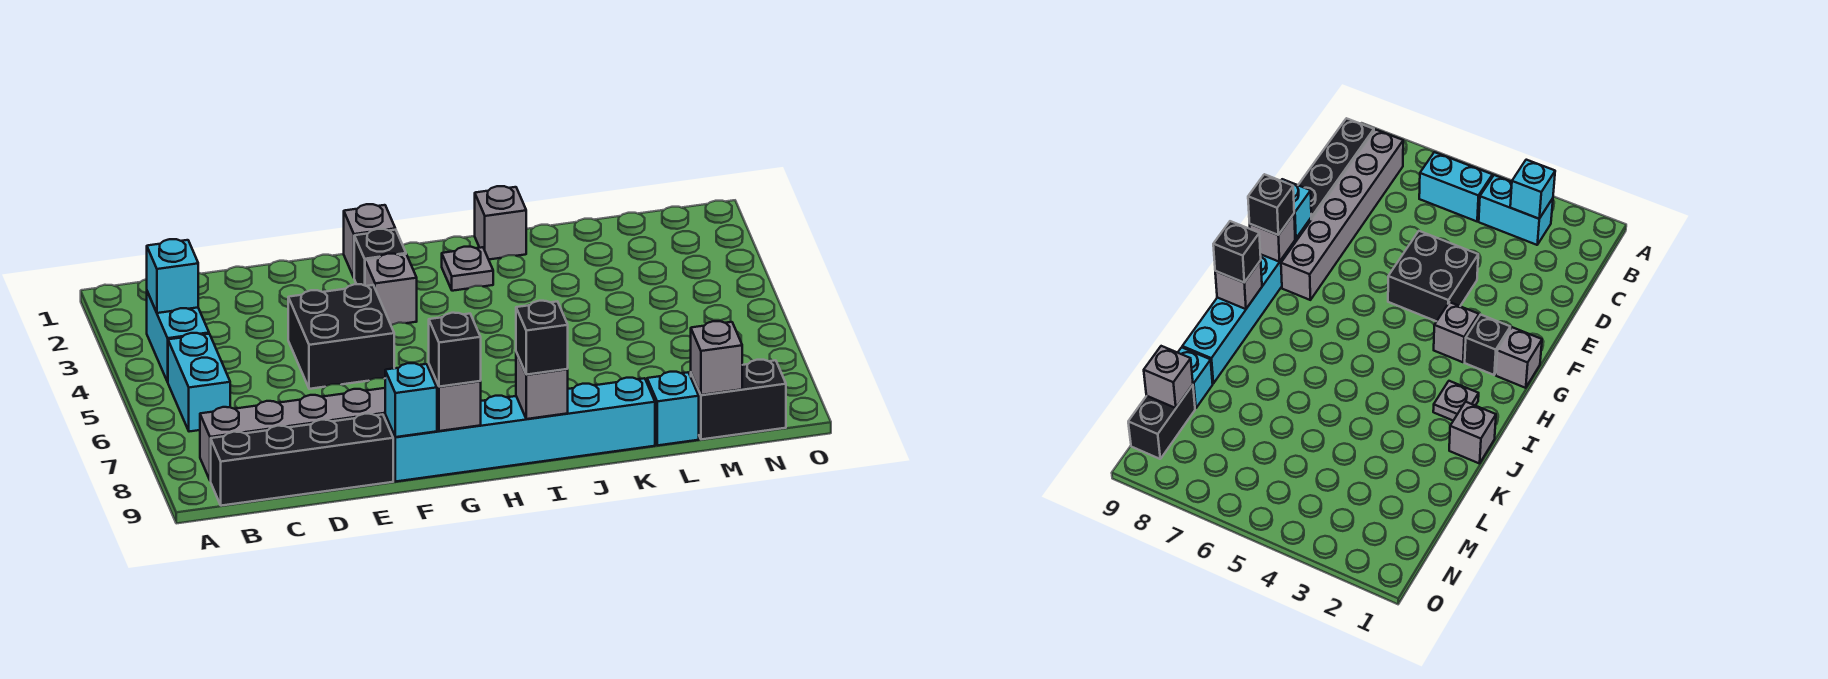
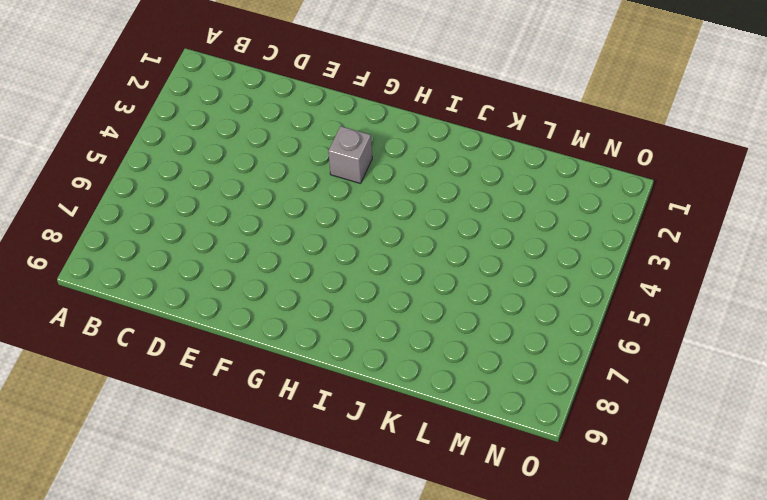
none -> cyan brick B3:B4 level 1
none -> cyan brick B5:B6 level 1
none -> grey brick B8:G8 level 1

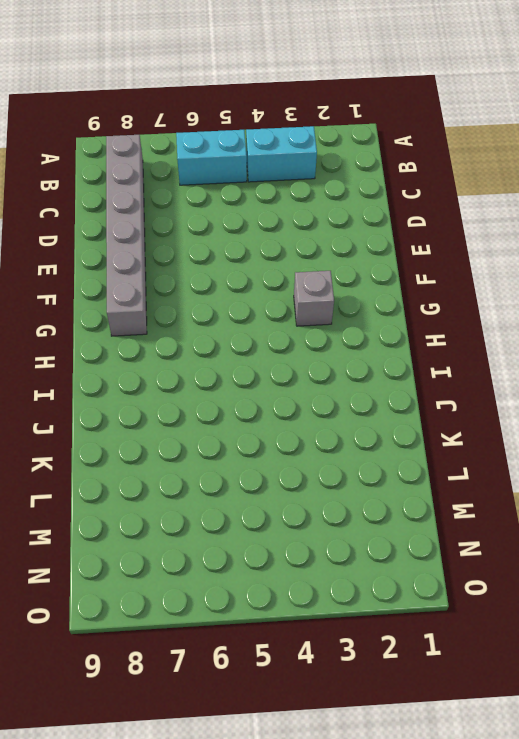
none -> black brick B9:E9 level 1
none -> black brick E4:F5 level 1
none -> cyan brick F9:K9 level 1

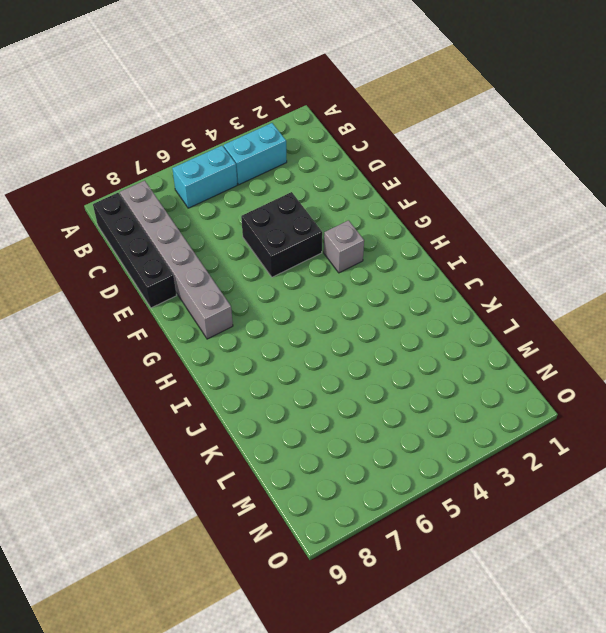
none -> cyan brick F9:K9 level 1
none -> grey brick G1 level 1
none -> black brick G2 level 1

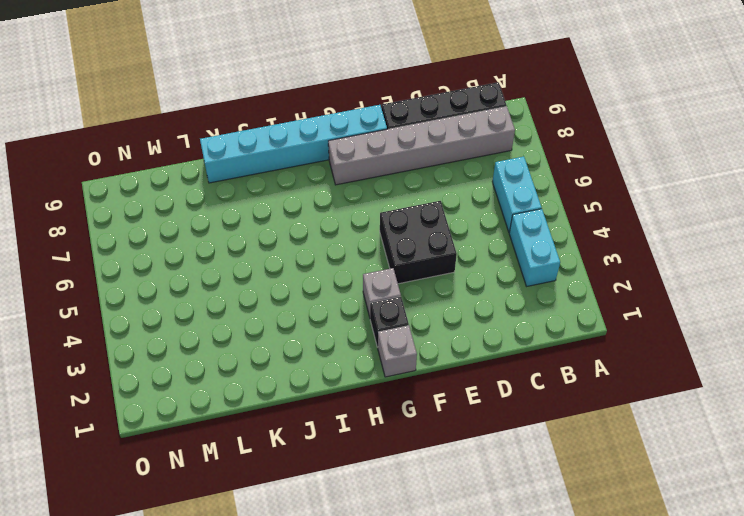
none -> grey plate I2 level 1
none -> grey brick J1 level 1
none -> cyan brick L9 level 1

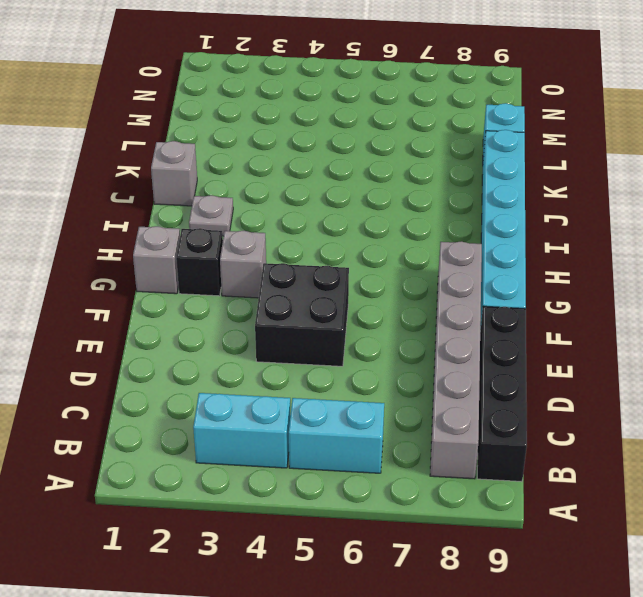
none -> black brick M9:N9 level 1
none -> cyan brick B3 level 2
none -> cyan brick F9 level 2

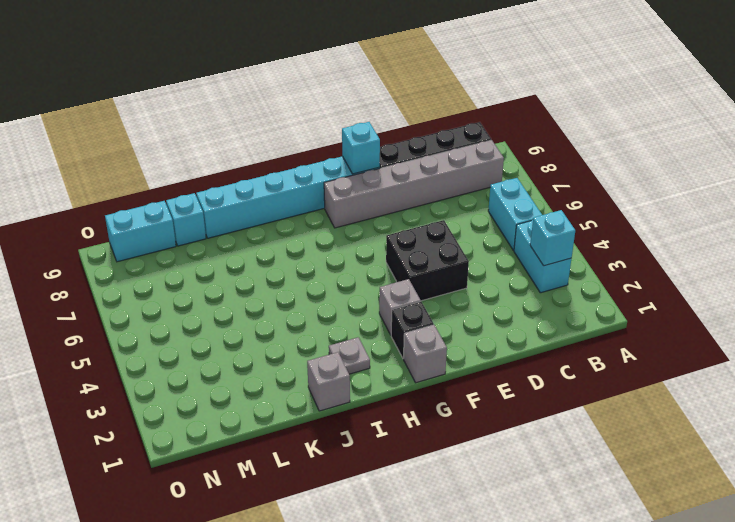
cyan brick M9:N9 level 1 -> black brick M9:N9 level 1
none -> grey brick G9 level 2
none -> grey brick I9 level 2
none -> grey brick M9 level 2

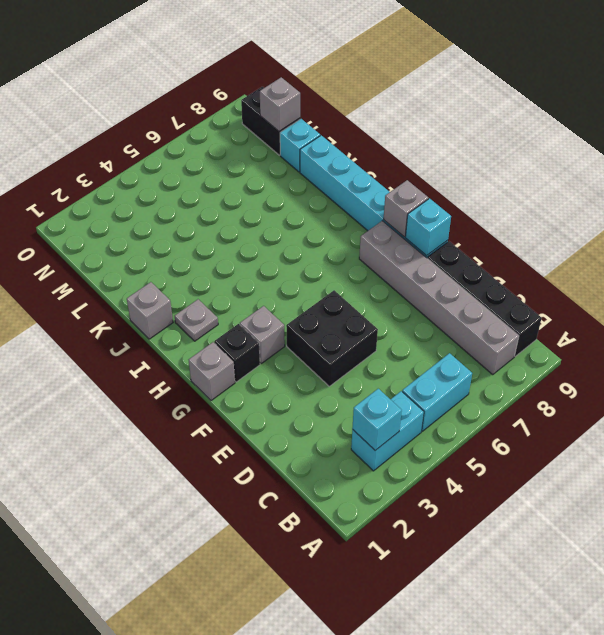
none -> grey brick I9 level 2
none -> black brick G9 level 3
none -> black brick I9 level 3

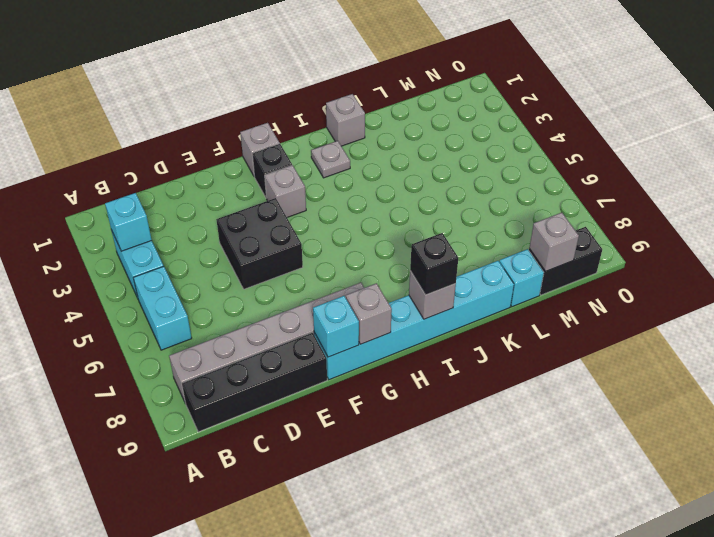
none -> black brick G9 level 3

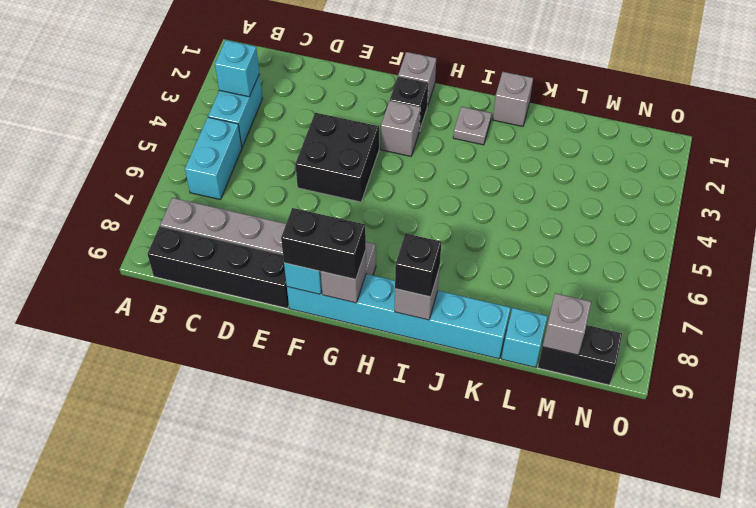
black brick F9:G9 level 3 -> black brick G9 level 3

